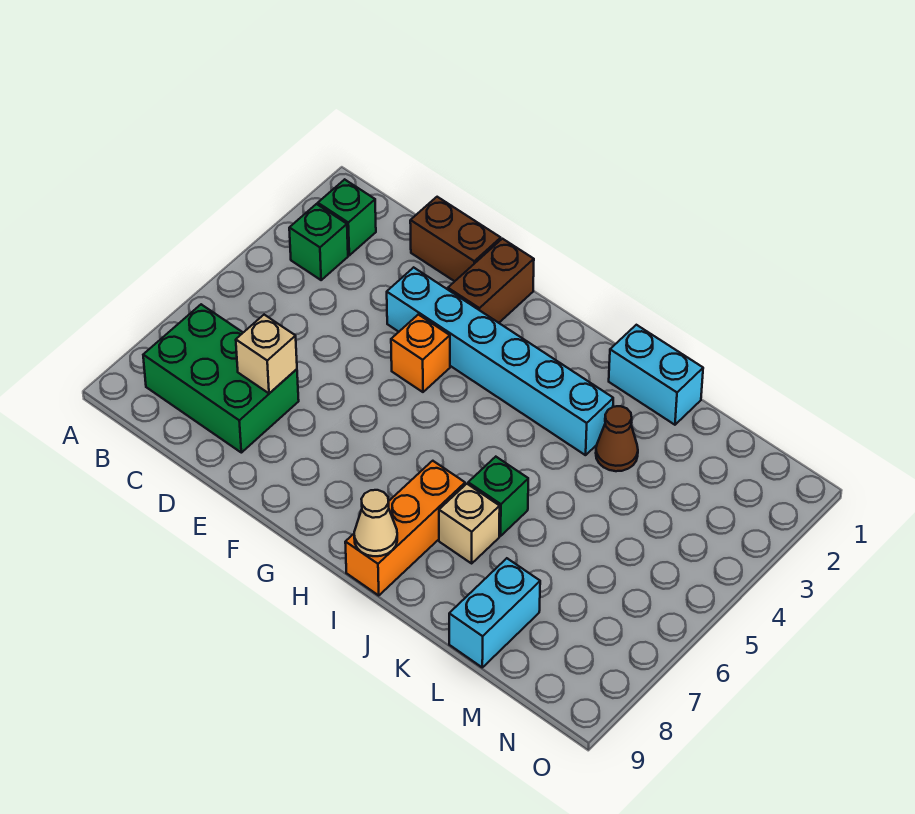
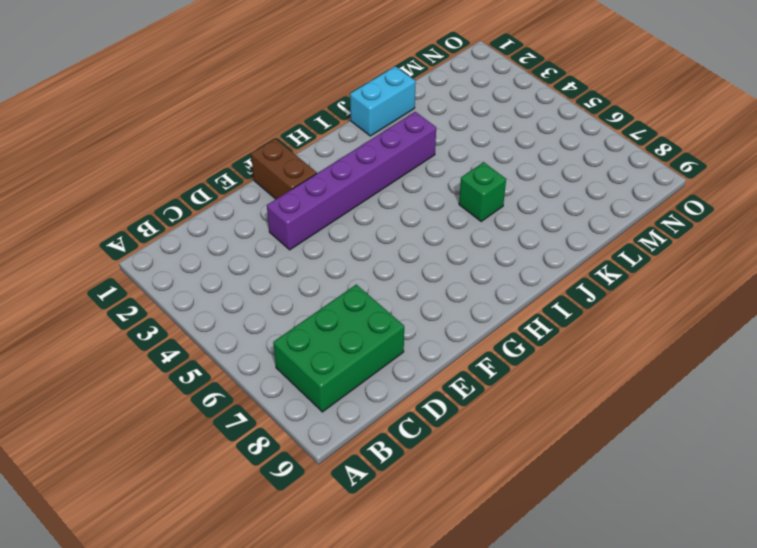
purple brick E3:J3 level 1 -> cyan brick E3:J3 level 1
none -> green brick B2 level 1
none -> green brick B3 level 1
none -> brown brick D1:E1 level 1

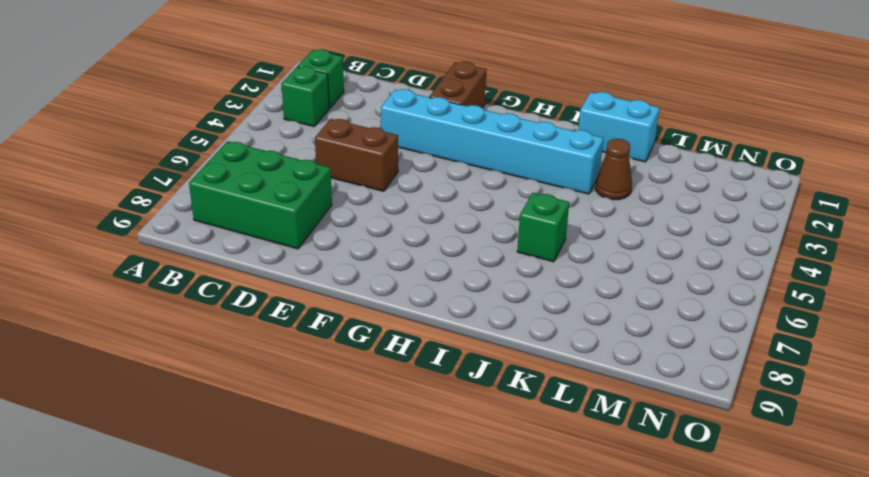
brown brick D5:E5 level 1 -> brown brick D1:E1 level 1
none -> orange brick F4 level 1
none -> orange brick I7:I9 level 1
none -> tan brick J7 level 1

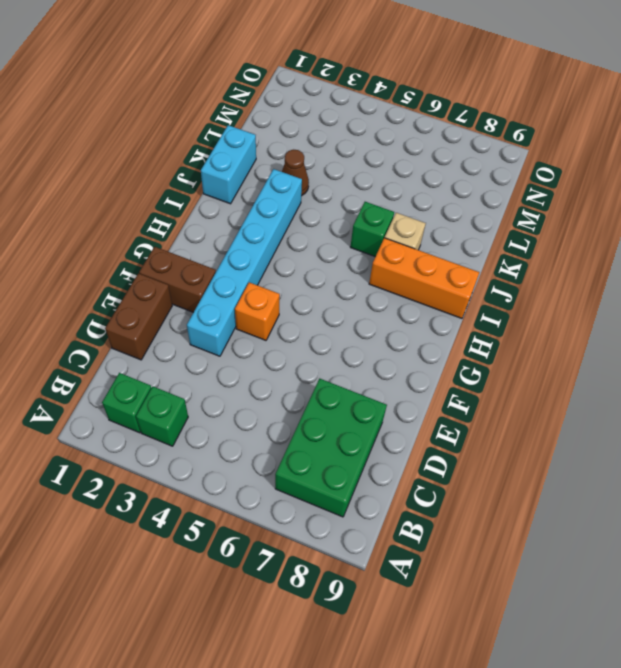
none -> cyan brick L8:L9 level 1
none -> tan brick D7 level 2
none -> tan cone I9 level 2

